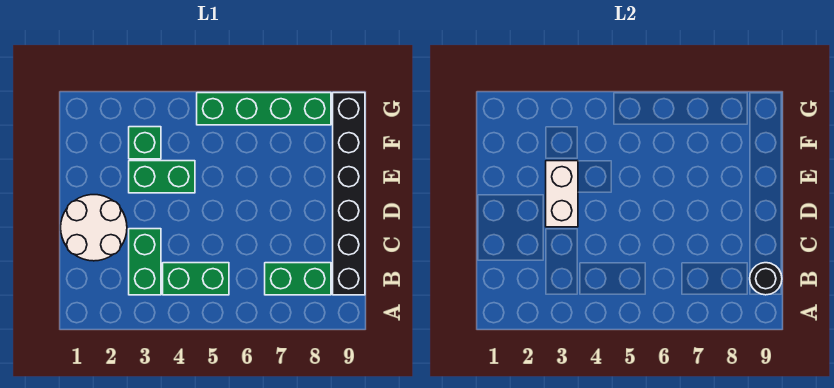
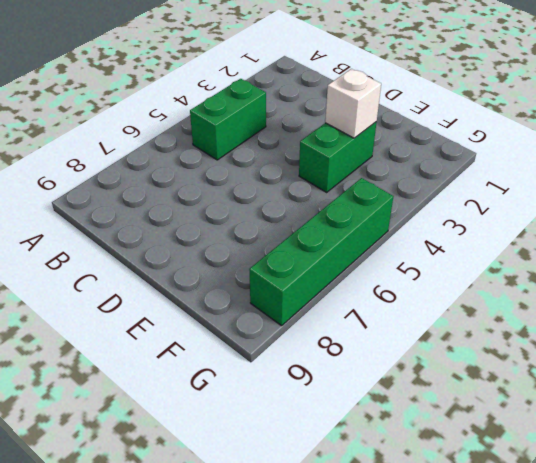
white brick E3 level 2 -> white brick D3:E3 level 2
none -> green brick B3:C3 level 1
none -> green brick B7:B8 level 1

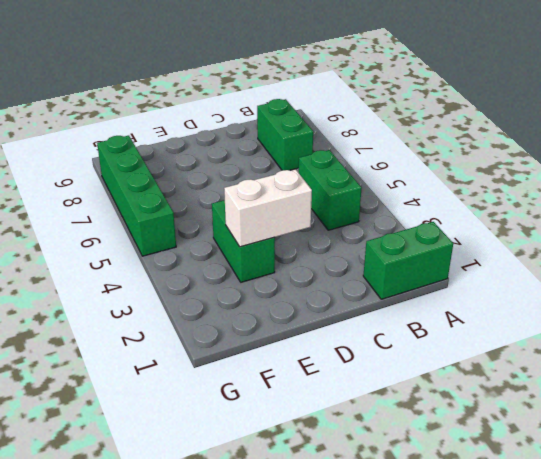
green brick A1:B1 level 1 -> green brick B3:C3 level 1
none -> black brick B9:G9 level 1
none -> white round brick C1:D2 level 1

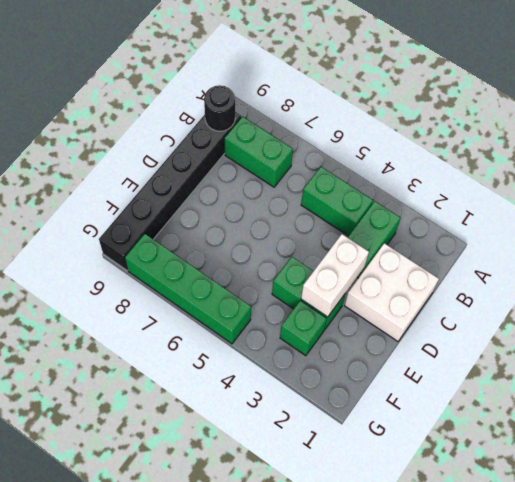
white brick C1:D2 level 1 -> white round brick C1:D2 level 1

